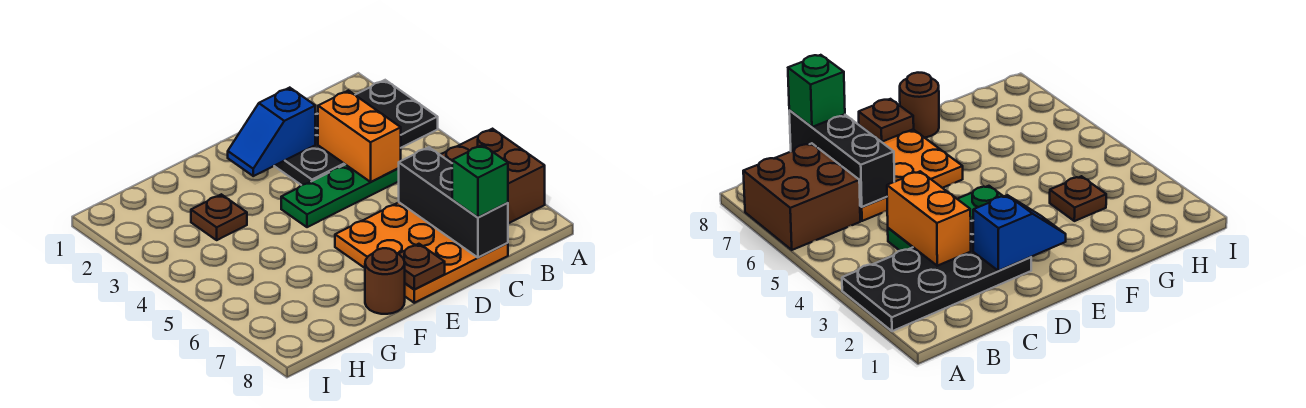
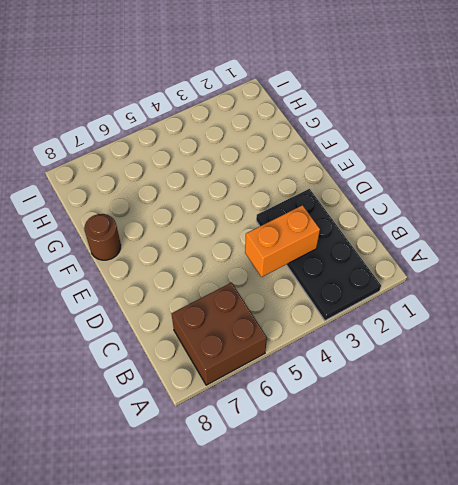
none -> green plate C4:E4 level 1
none -> orange plate C6:E8 level 1

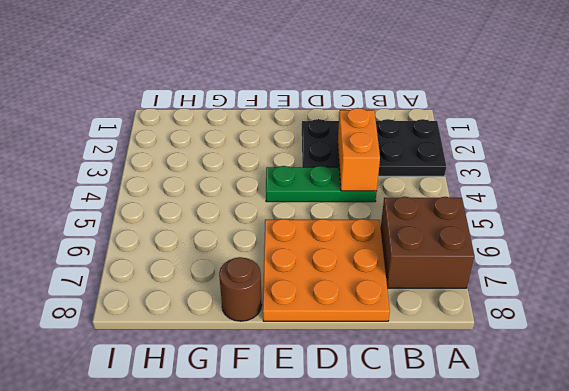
none -> brown plate G3 level 1
none -> black brick C6:C8 level 2

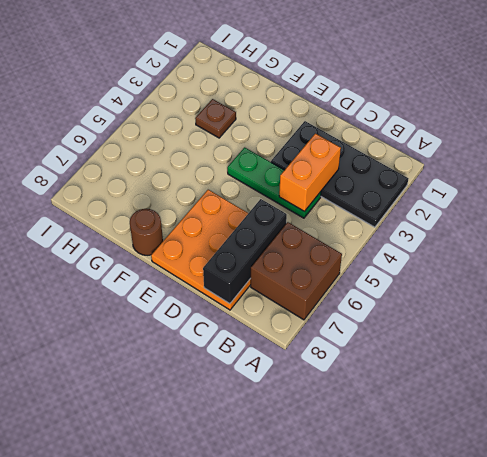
none -> blue slope D2:E2 level 2 top D
none -> brown plate E8 level 2

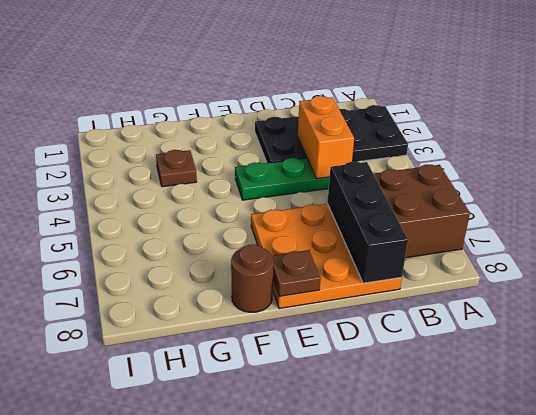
none -> blue slope D2:E2 level 2 top D
none -> green brick C8 level 3

